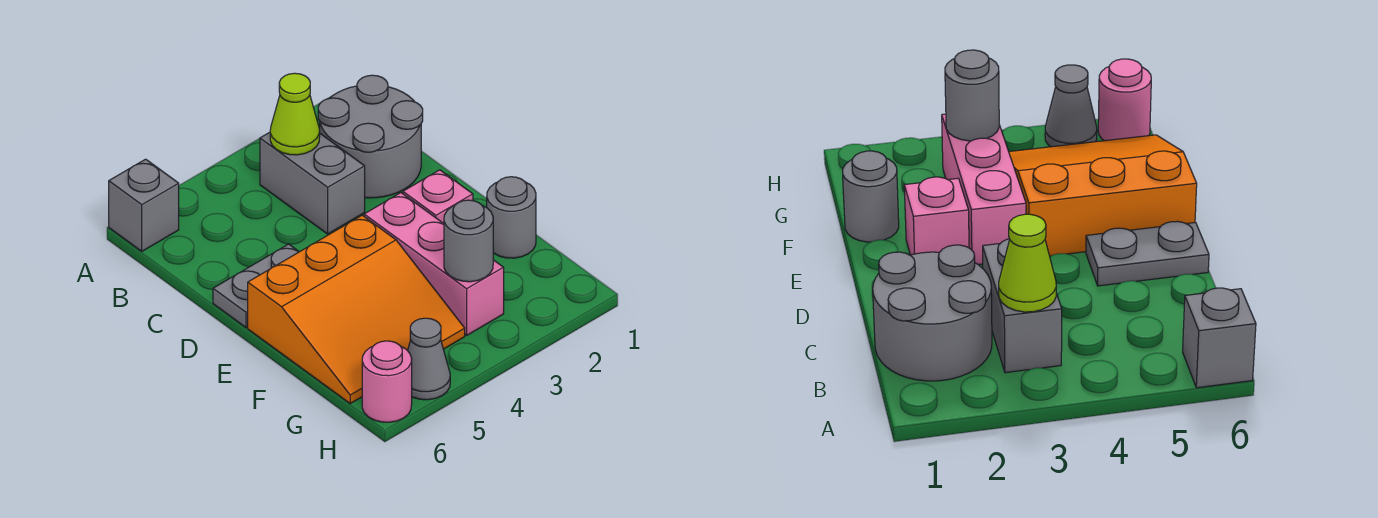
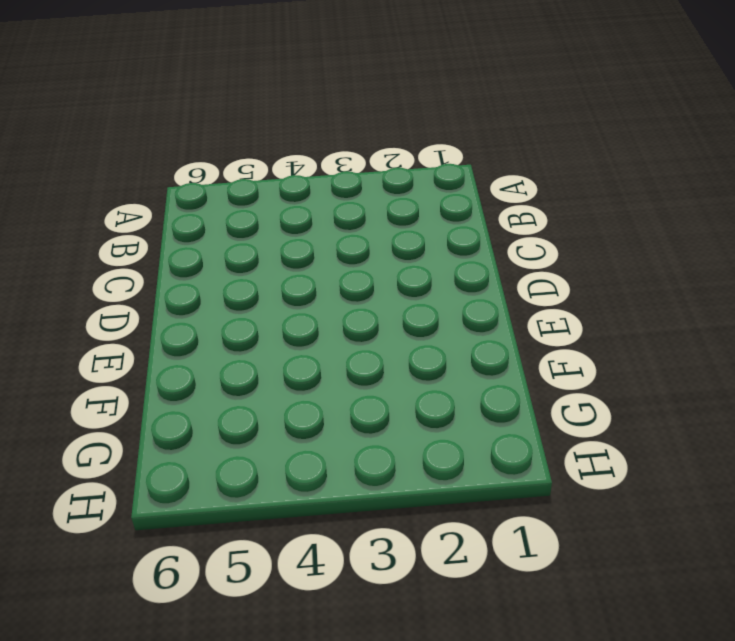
none -> grey brick A6 level 1
none -> grey round brick B1:C2 level 1
none -> grey brick B3:C3 level 1

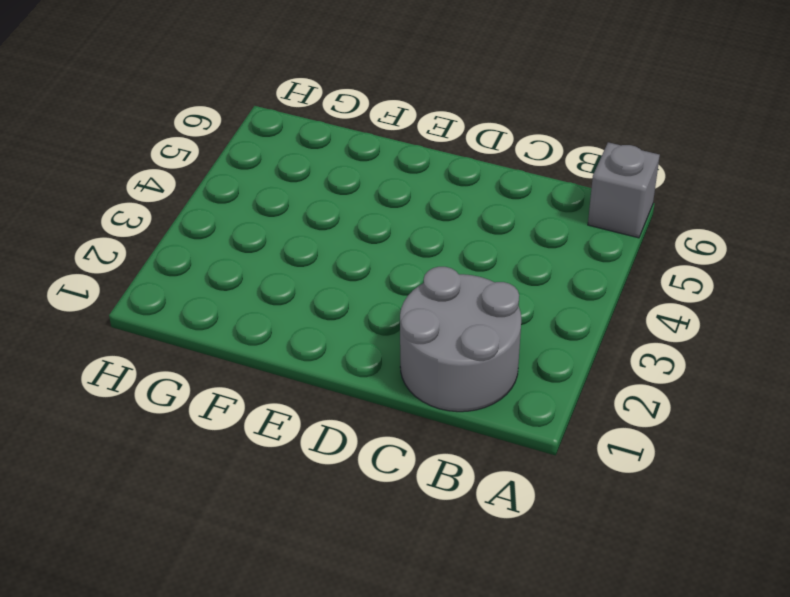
none -> grey brick B3:C3 level 1
none -> grey plate D5:D6 level 1
none -> pink brick E2 level 1

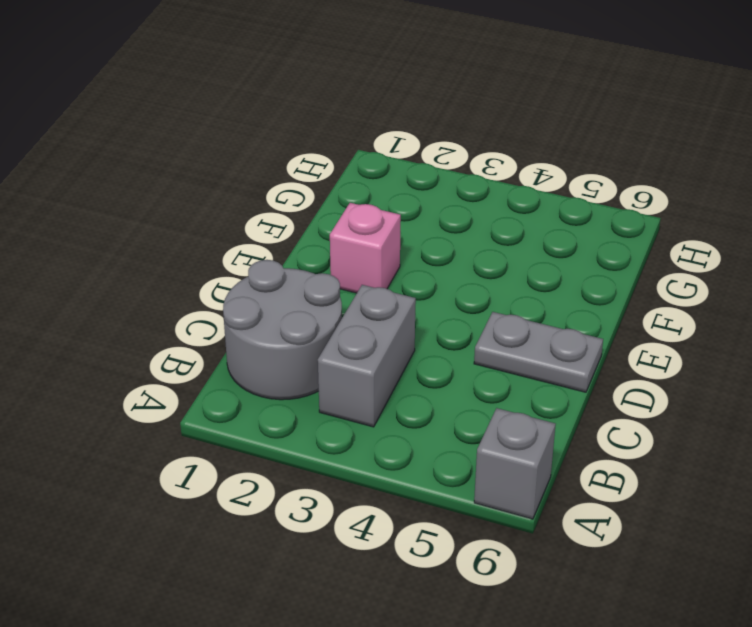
none -> pink brick E3:G3 level 1
none -> orange slope E4:G6 level 1 top E
none -> grey round brick F1 level 1

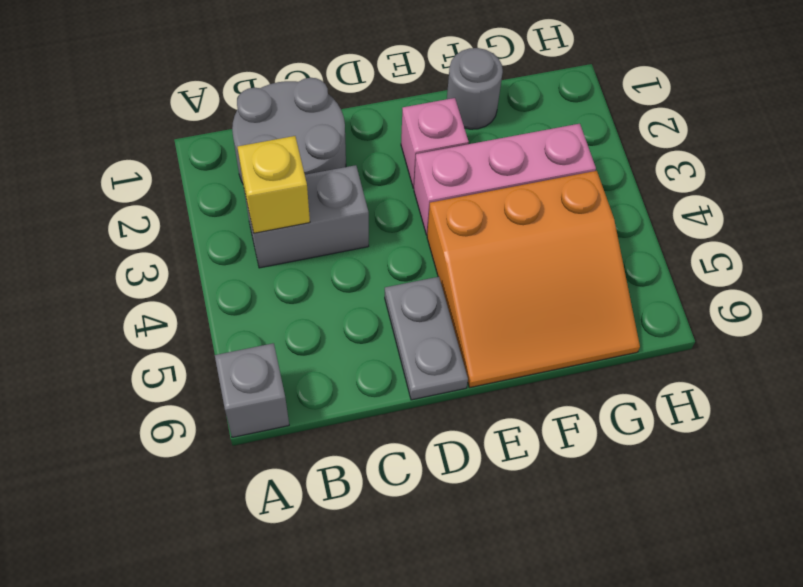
yellow brick B3 level 2 -> lime cone B3 level 2
orange slope E4:G6 level 1 top 4 -> orange slope E4:G6 level 1 top E
none -> grey cone H5 level 1
none -> pink round brick H6 level 1
none -> grey round brick G3 level 2

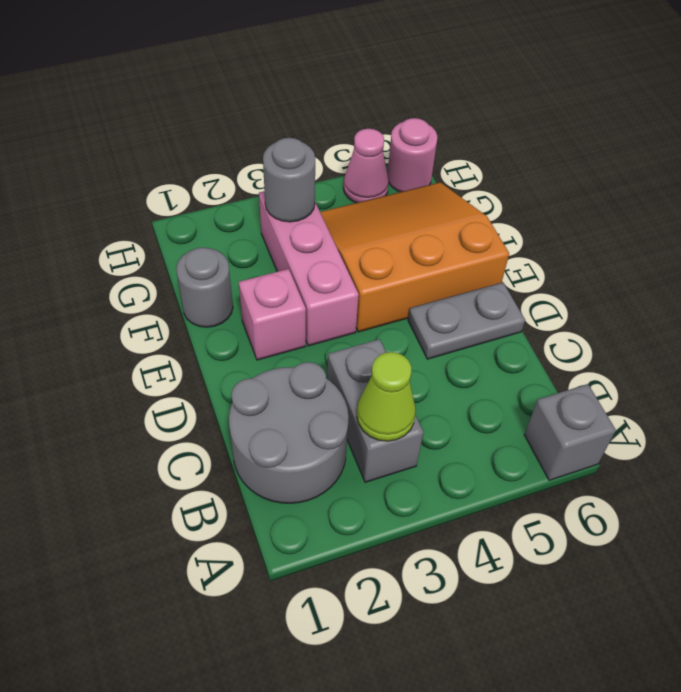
pink cone H5 level 1 -> grey cone H5 level 1

